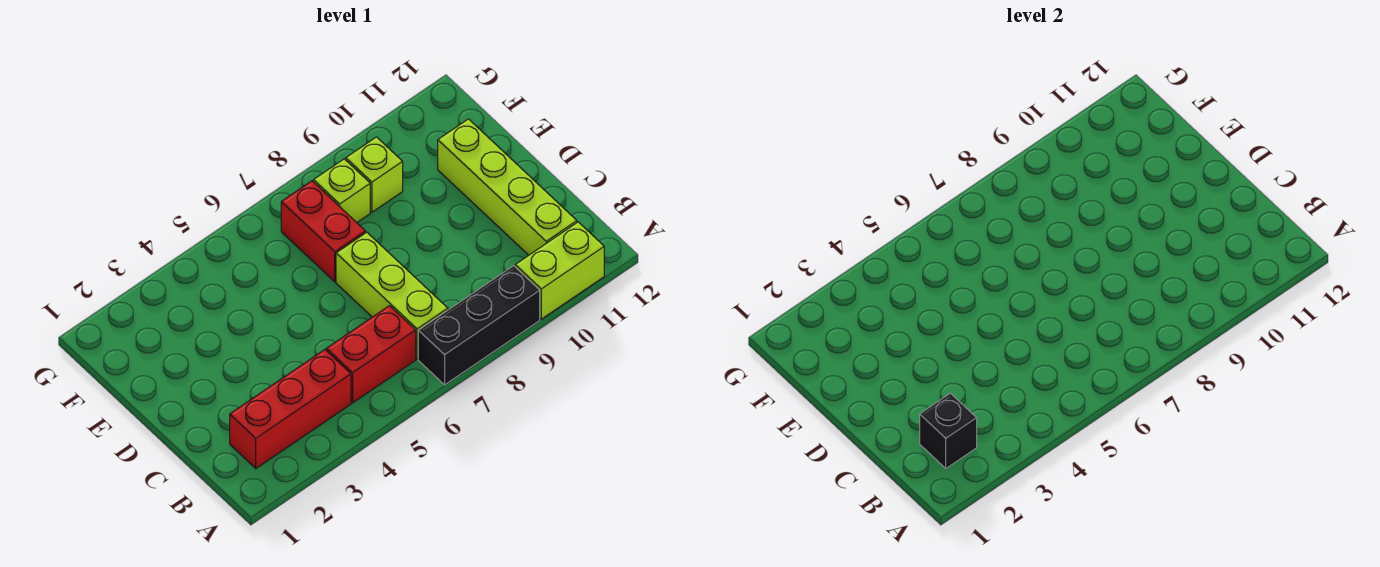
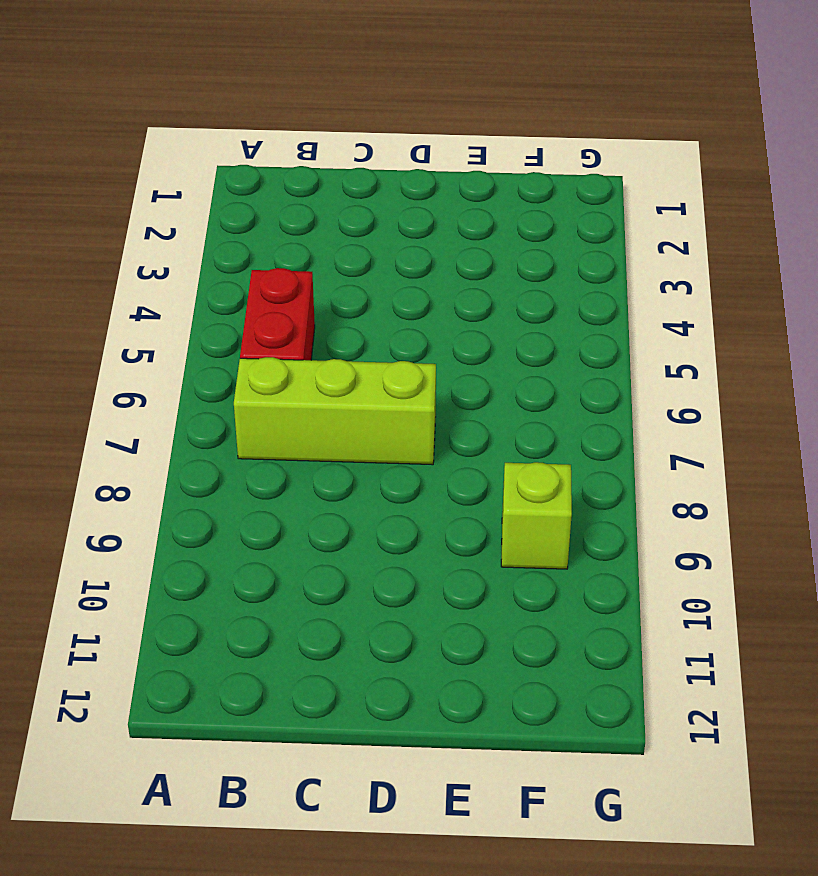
none -> black brick A7:A9 level 1
none -> lime brick A10:A11 level 1

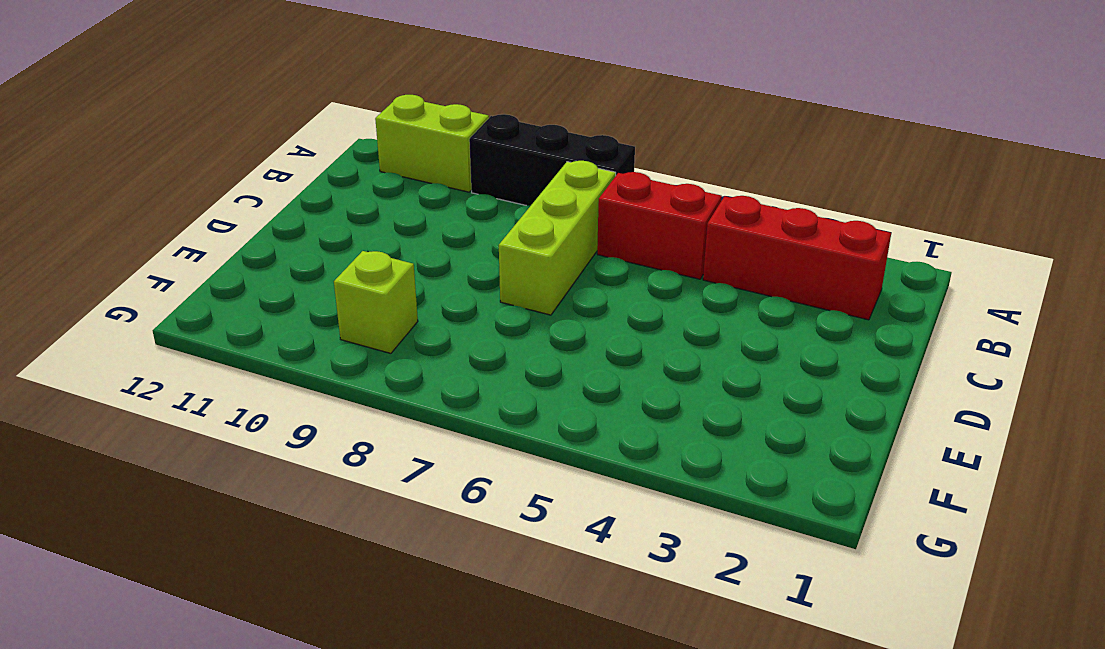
none -> lime brick B11:E11 level 1
none -> red brick E7:F7 level 1

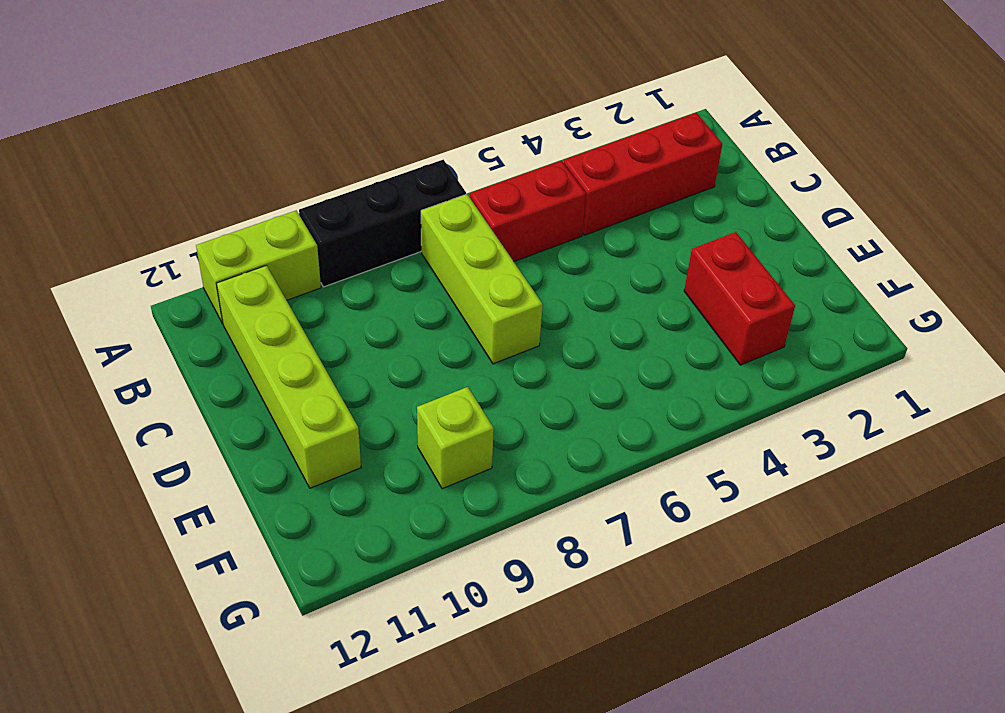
red brick E3:F3 level 1 -> red brick E7:F7 level 1
none -> lime brick F8 level 1
none -> black brick B2 level 2

